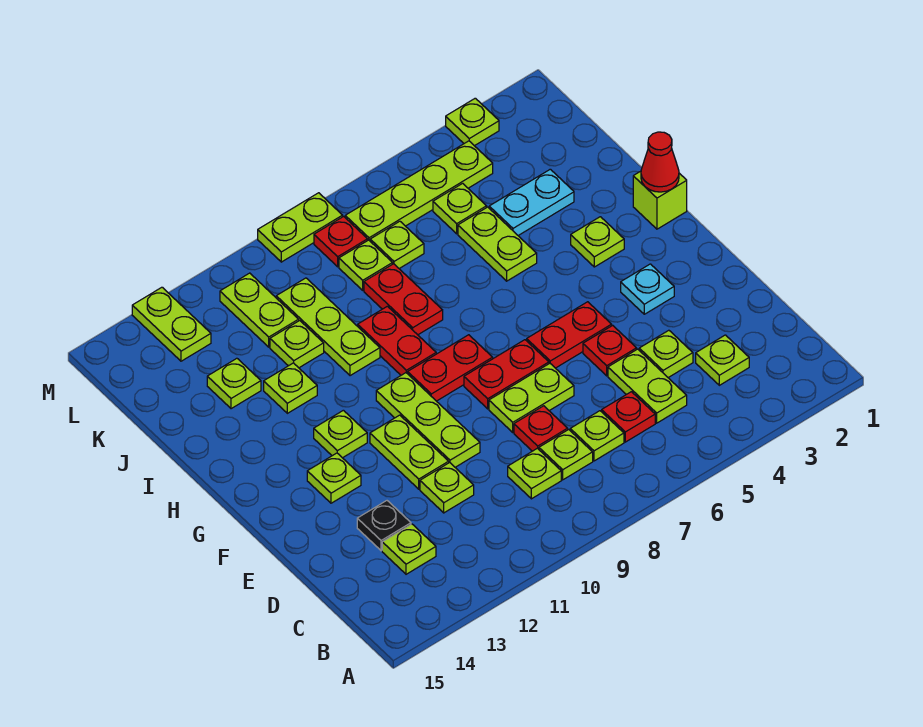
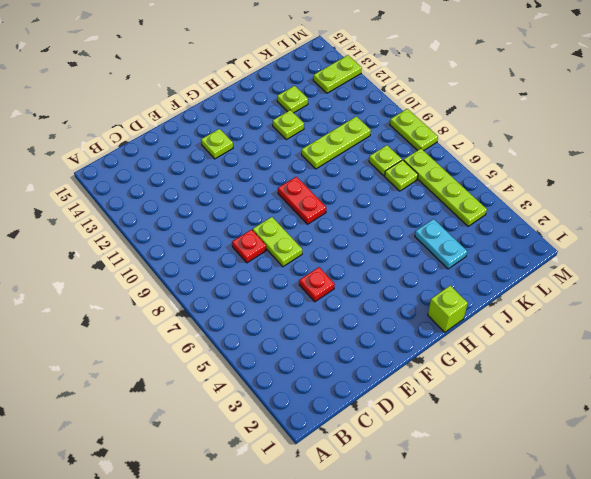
none -> lime plate C3 level 1
none -> lime plate C5:D5 level 1
none -> red plate C6 level 1
none -> lime plate C7 level 1

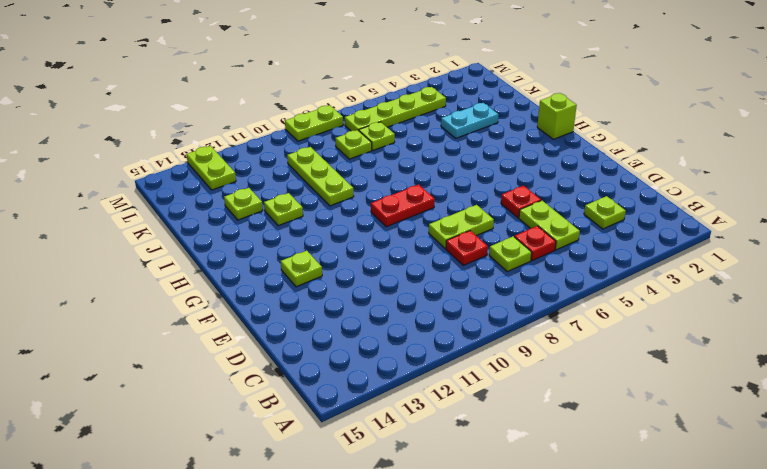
none -> lime plate C8 level 1
none -> lime plate C9 level 1
none -> lime plate C13 level 1
none -> lime plate D4 level 1

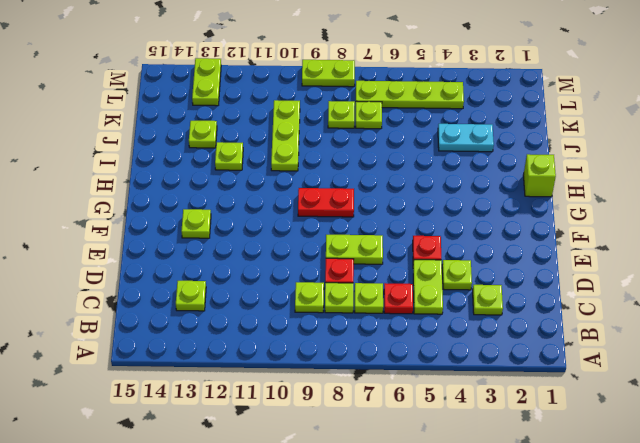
none -> lime plate D11 level 1
none -> black plate D13 level 1
none -> lime plate E10:G10 level 1
none -> lime plate E11:F11 level 1

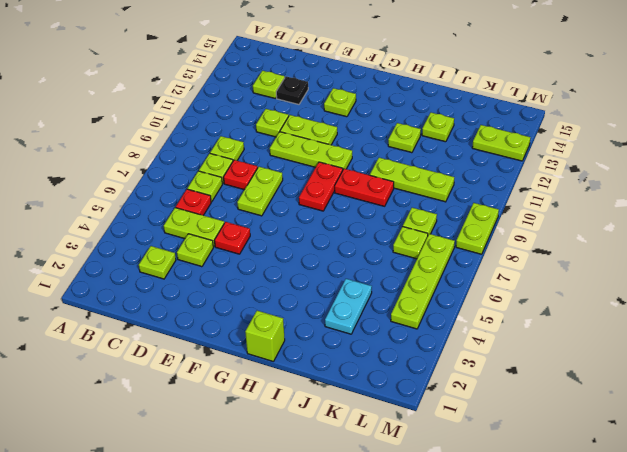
none -> cyan plate F3 level 1
none -> red plate F5:F6 level 1
none -> red plate F7:F8 level 1
none -> lime plate G12 level 1

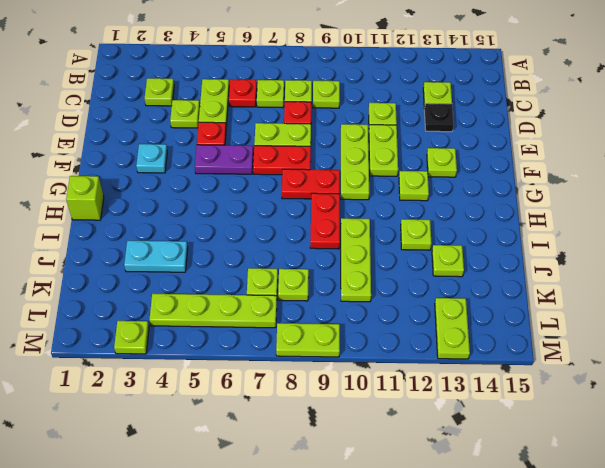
purple plate F5:F6 level 1 -> red plate F5:F6 level 1
none -> lime plate H3 level 1
none -> lime plate I5:J5 level 1
none -> red plate I8:J8 level 1
none -> lime plate J11 level 1

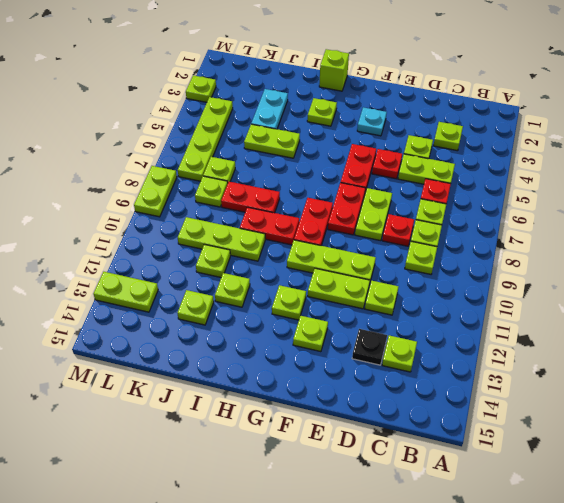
none -> lime plate K5 level 1
none -> lime plate K11:L11 level 1
none -> red plate L8 level 1
none -> red cone H1 level 2

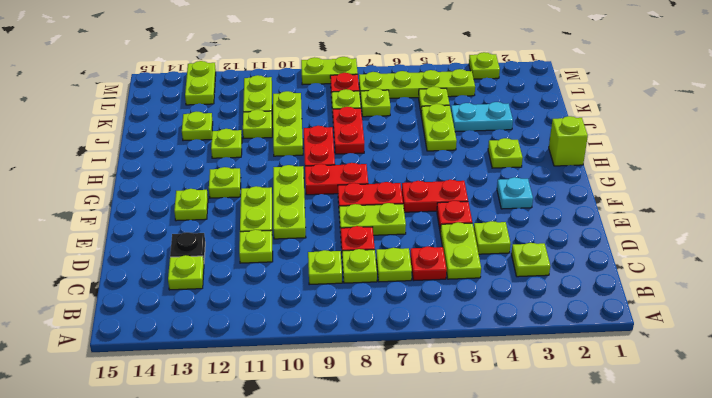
none -> red cone H1 level 2

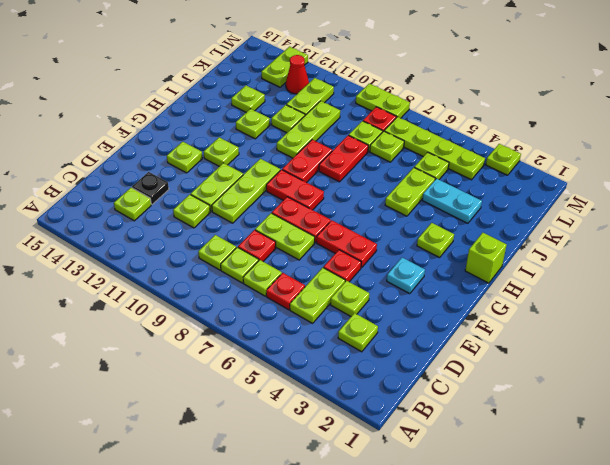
red cone L12 level 1 -> red cone H1 level 2

